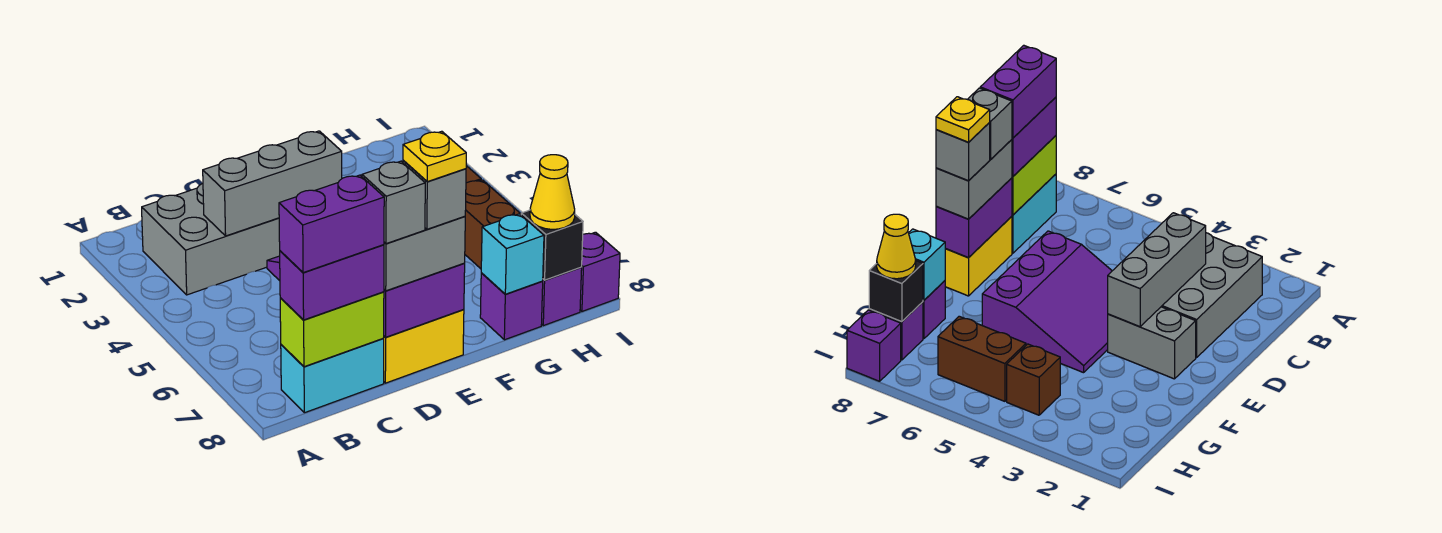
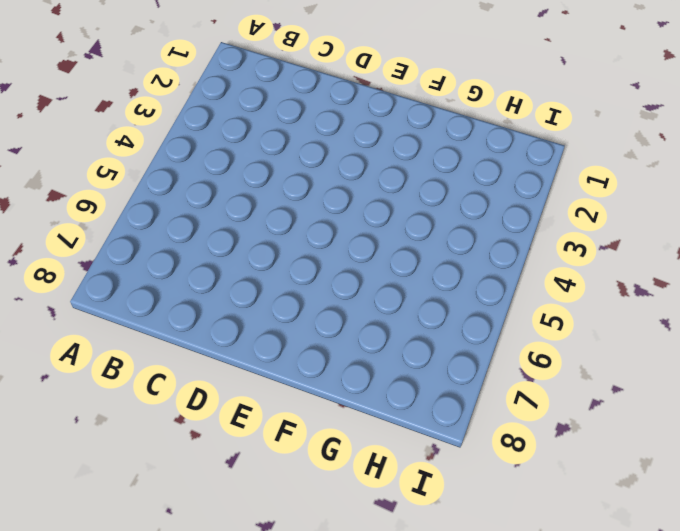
none -> grey brick B2:D3 level 1
none -> cyan brick B8:C8 level 1
none -> purple slope D4:F6 level 1 top 6

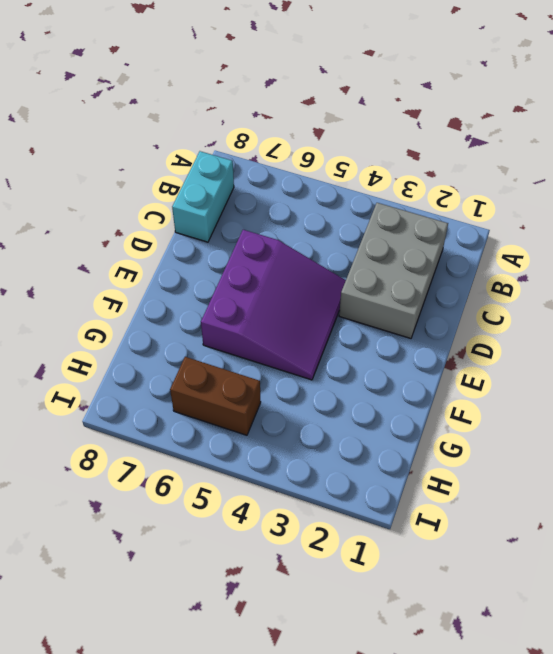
none -> yellow brick D8:E8 level 1
none -> grey brick E2:E3 level 1
none -> purple brick G8 level 1

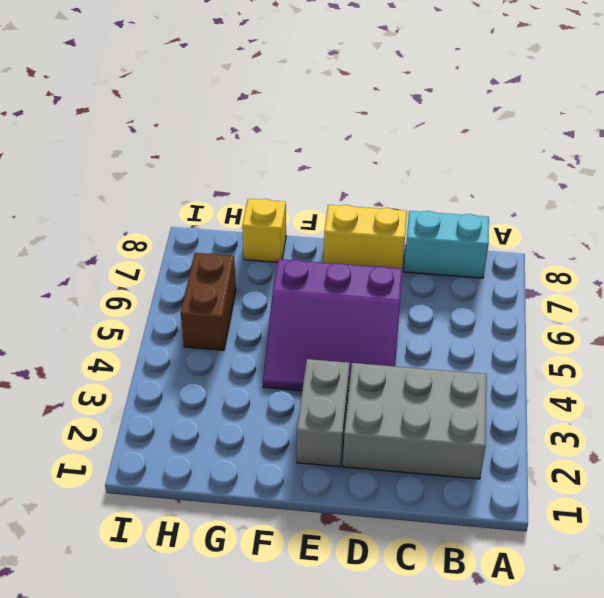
yellow brick G8 level 1 -> purple brick G8 level 1
none -> brown brick H4 level 1
none -> purple brick H8 level 1
none -> purple brick I8 level 1

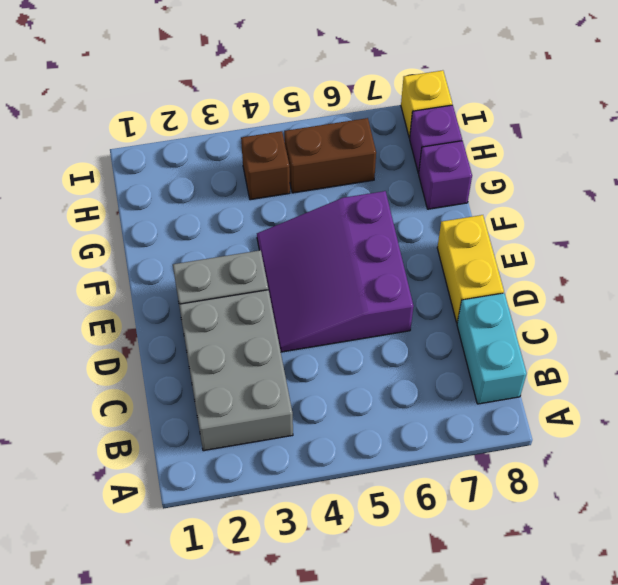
yellow brick I8 level 1 -> purple brick I8 level 1
none -> lime brick B8:C8 level 2
none -> grey brick C3:E3 level 2
none -> purple brick D8:E8 level 2

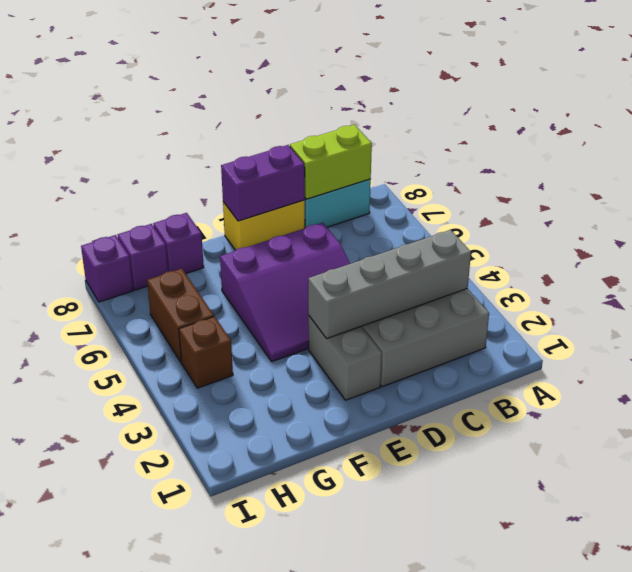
grey brick B3:E3 level 2 -> grey brick C3:E3 level 2
none -> cyan brick G8 level 2
none -> black brick H8 level 2
none -> purple brick B8:C8 level 3

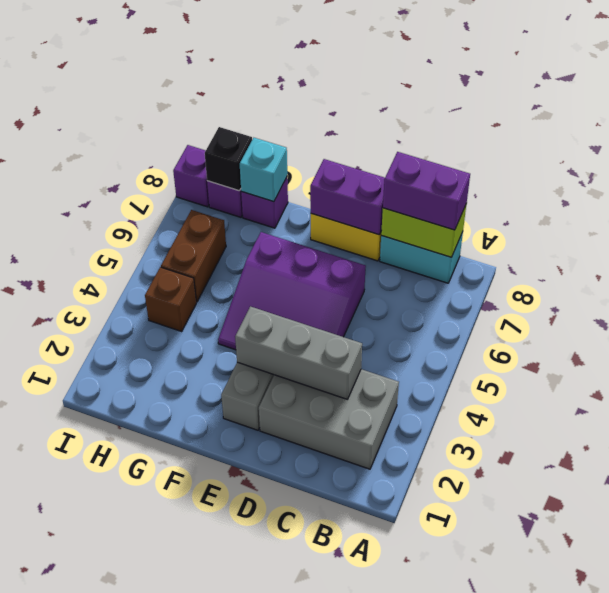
none -> grey brick D8:E8 level 3
none -> yellow cone H8 level 3
none -> purple brick B8:C8 level 4

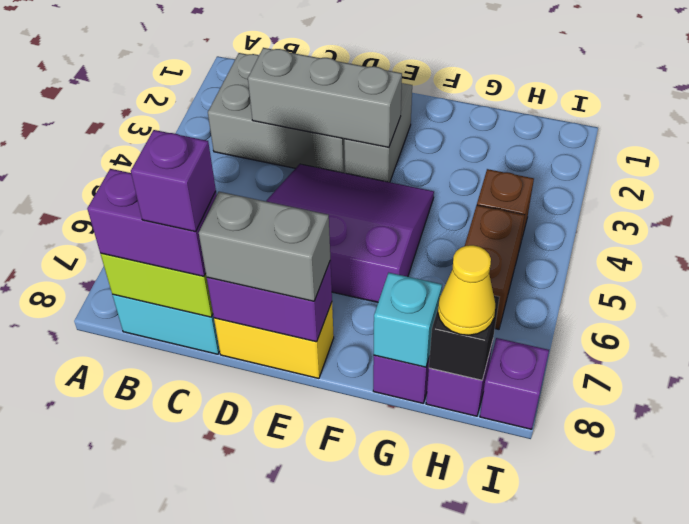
purple brick C8 level 4 -> purple brick B8:C8 level 4
none -> grey brick D8 level 4
none -> grey brick E8 level 4
none -> yellow plate E8 level 5

